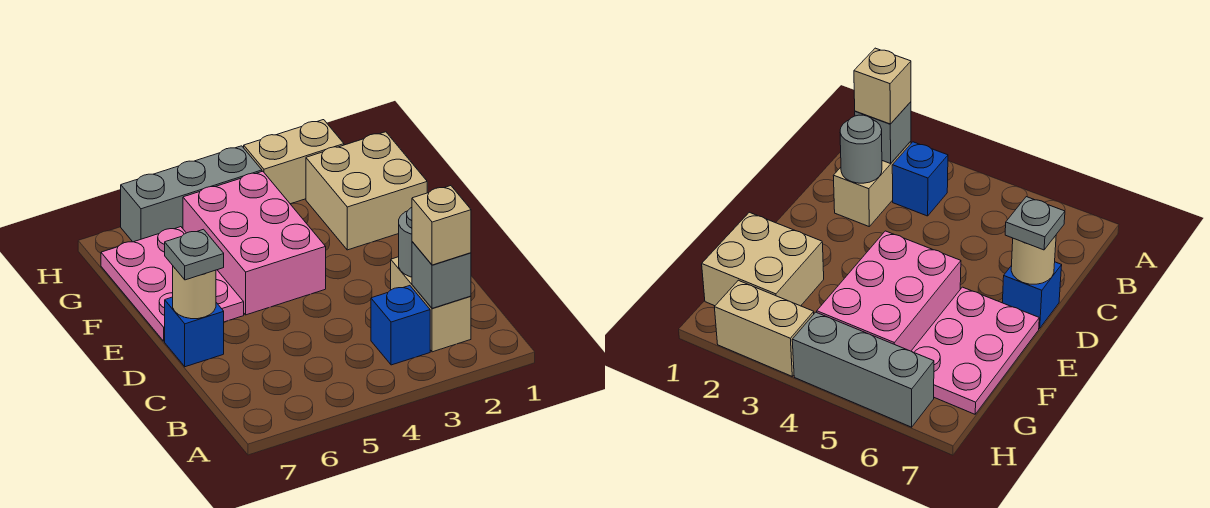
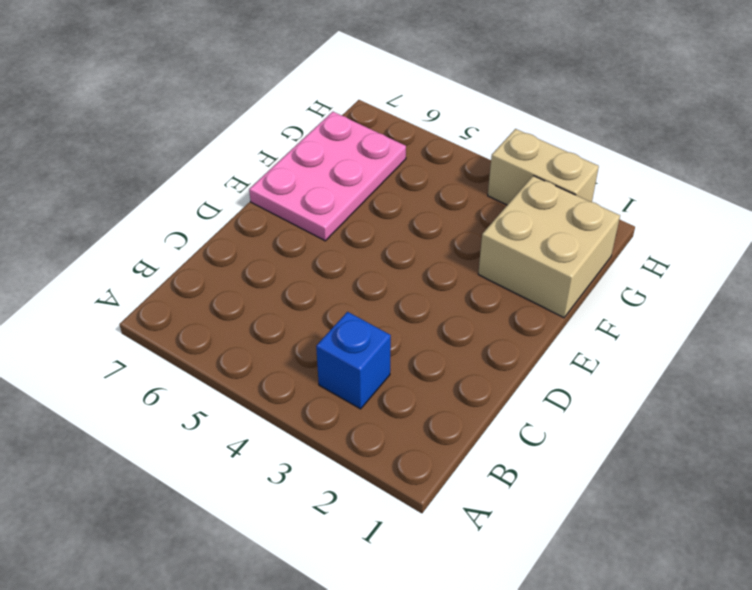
none -> tan brick B2:C2 level 1
none -> blue brick D7 level 1
none -> pink brick E4:G5 level 1

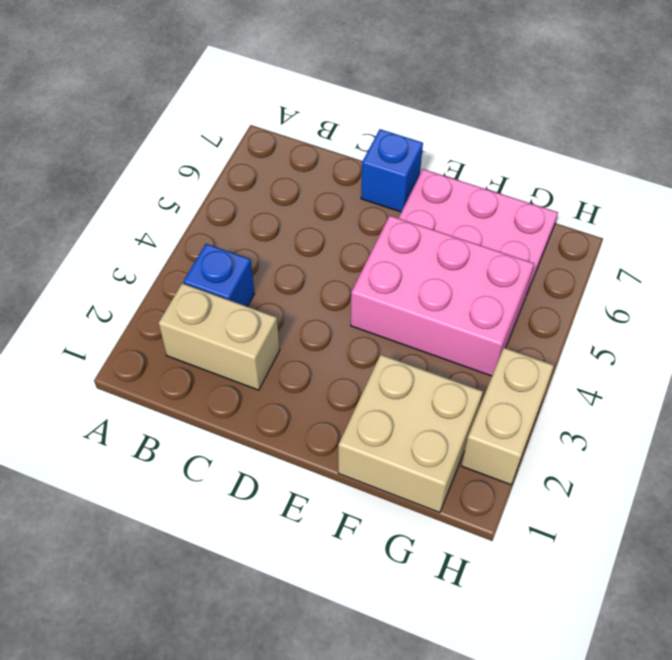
none -> grey brick H4:H6 level 1
none -> grey brick B2 level 2
none -> grey round brick C2 level 2

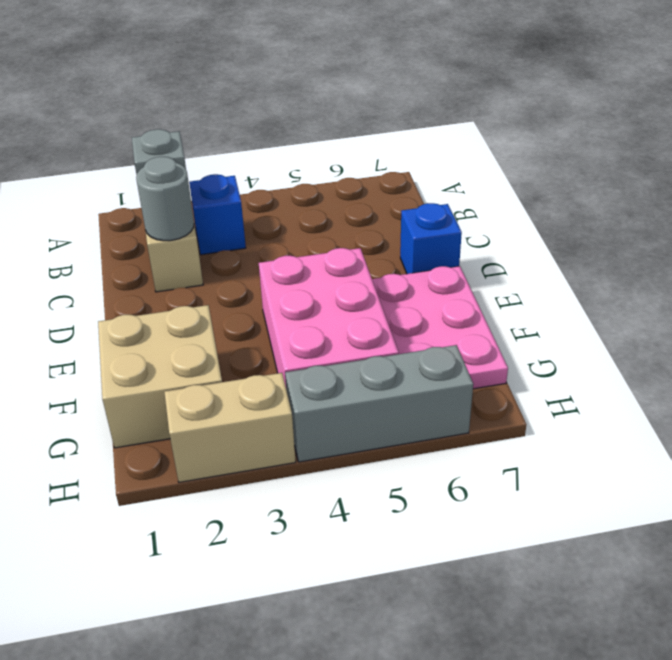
none -> tan round brick D7 level 2
none -> tan brick B2 level 3
none -> grey plate D7 level 3

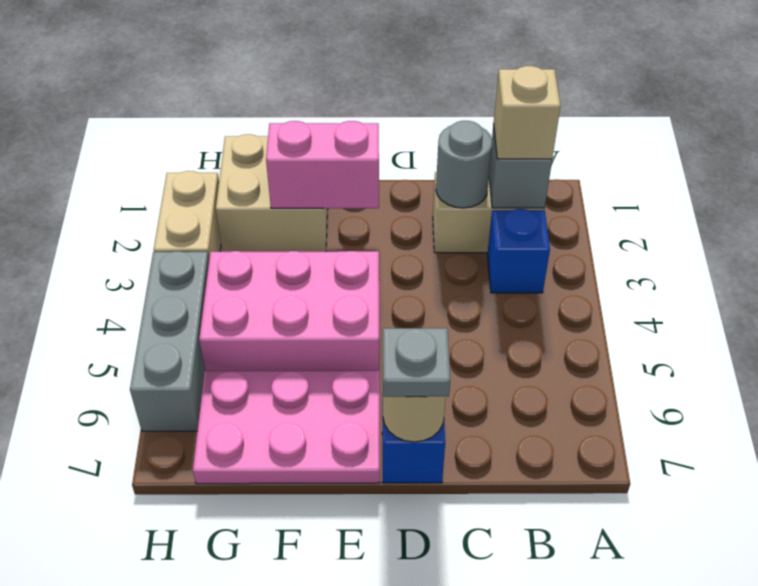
pink brick E2:F2 level 2 -> none

